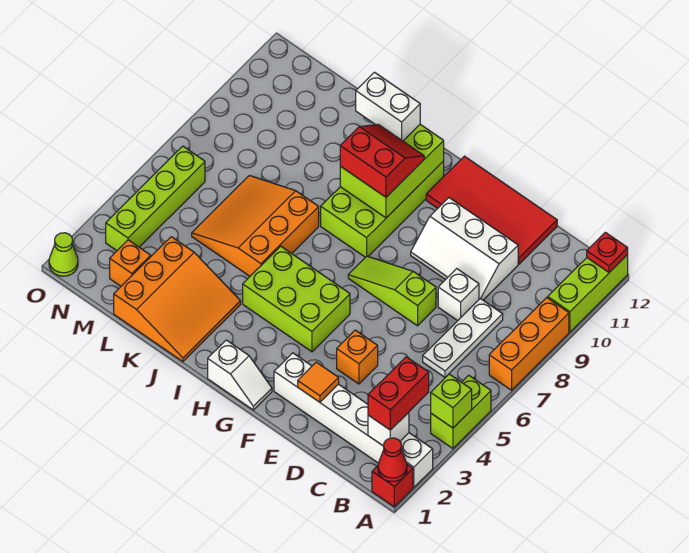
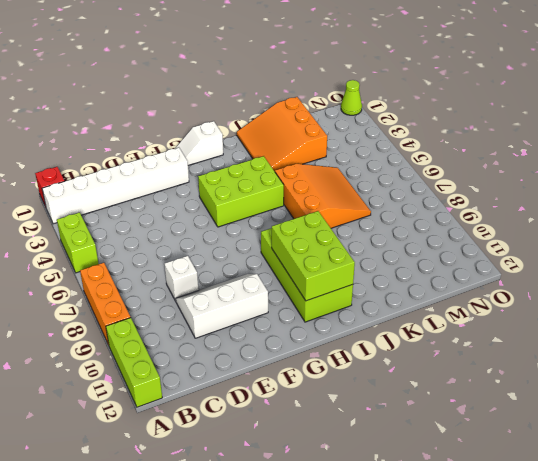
none -> white plate C6:C8 level 1
none -> red tile D11:G12 level 1
none -> orange brick E4 level 1

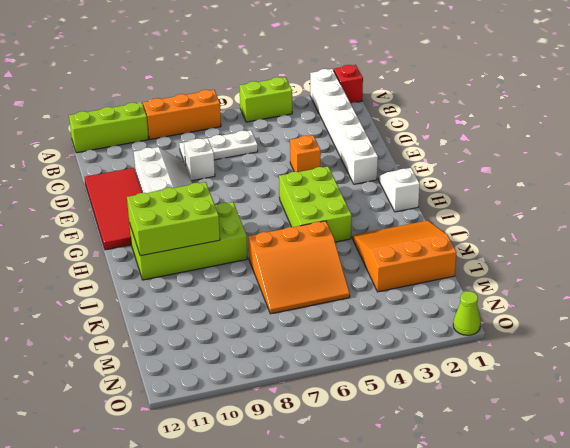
none -> lime slope E7:G7 level 1 top E
none -> orange brick M2 level 1
none -> lime brick N3:N6 level 1

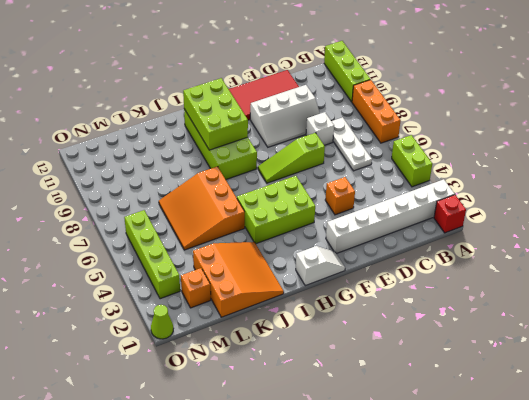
none -> red cone A1 level 2
none -> lime brick A4 level 2
none -> red plate A12 level 2

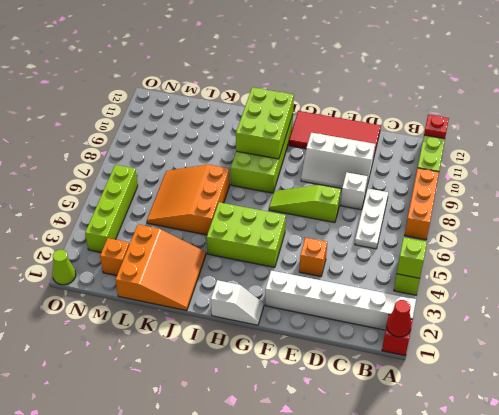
none -> white brick B2 level 2
none -> orange tile E2 level 2
none -> red brick B2:B3 level 3

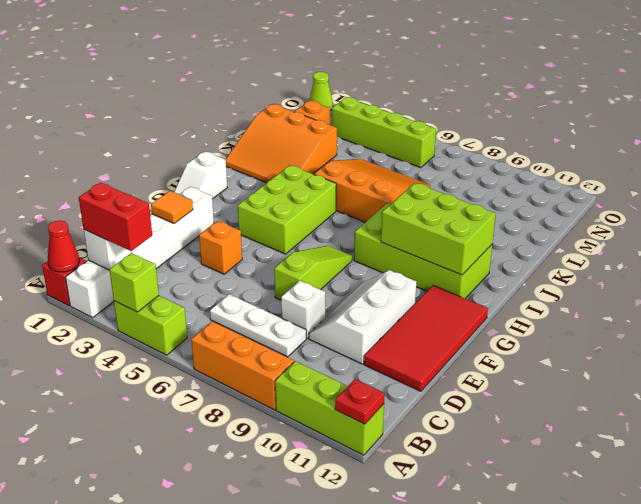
none -> red slope H9:I10 level 3 top 9
none -> white brick I11:J11 level 3

